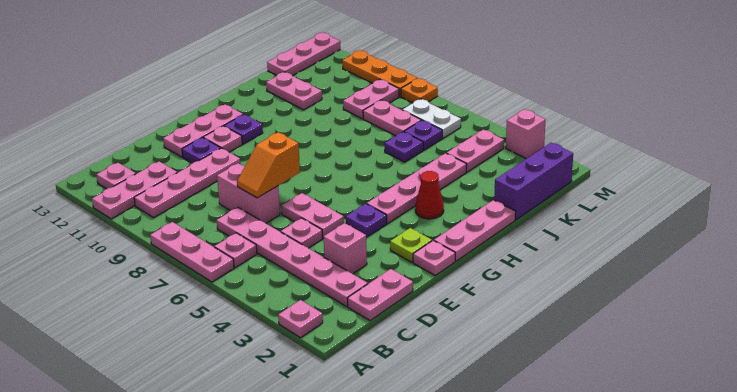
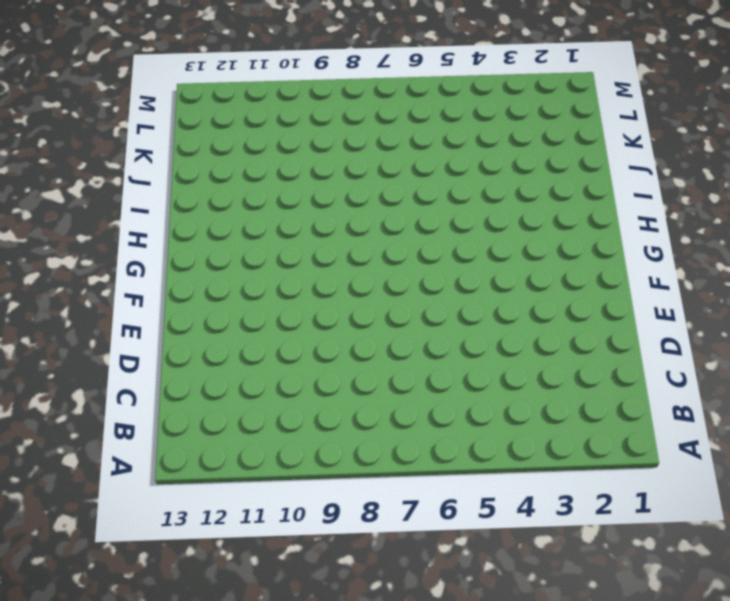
none -> pink plate A2 level 1
none -> pink plate A6:A8 level 1
none -> pink plate A11:C11 level 1
none -> pink plate B6 level 1

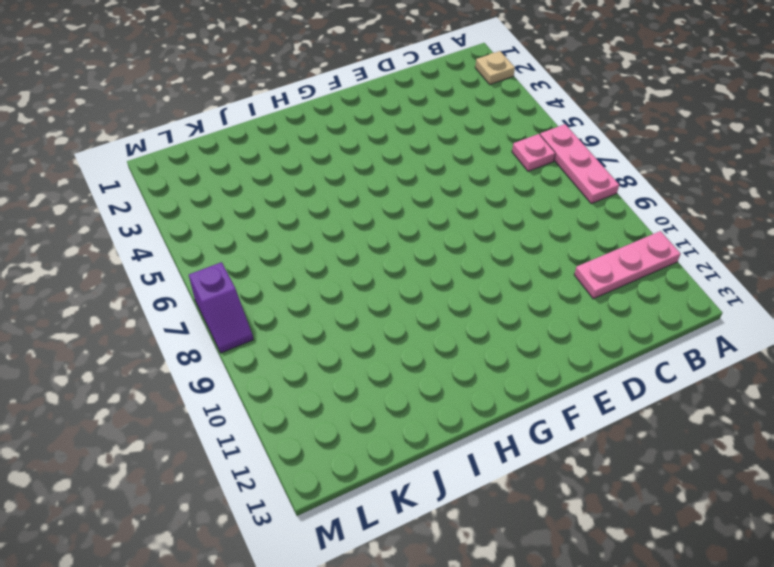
tan plate A2 level 1 -> pink plate A2 level 1
purple slope M7:M8 level 1 top 7 -> orange plate M8 level 1
none -> pink plate B10:E10 level 1
none -> pink plate B12 level 1
none -> pink plate C1:D1 level 1
none -> pink plate C2:C7 level 1

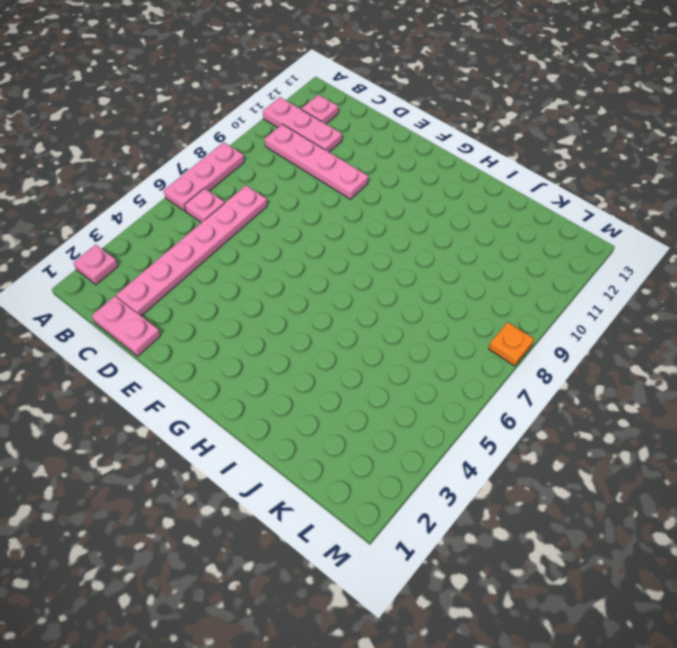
none -> pink brick D3 level 1
none -> pink plate D5 level 1
none -> pink brick D7:D8 level 1
none -> pink plate E5:E6 level 1

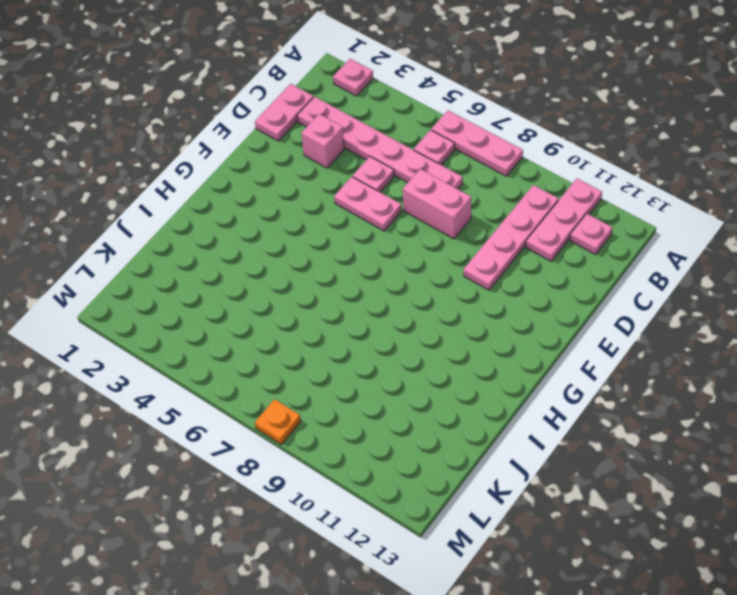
none -> purple plate E11 level 1
none -> pink plate E12:G12 level 1
none -> pink plate F1 level 1
none -> lime plate F2 level 1

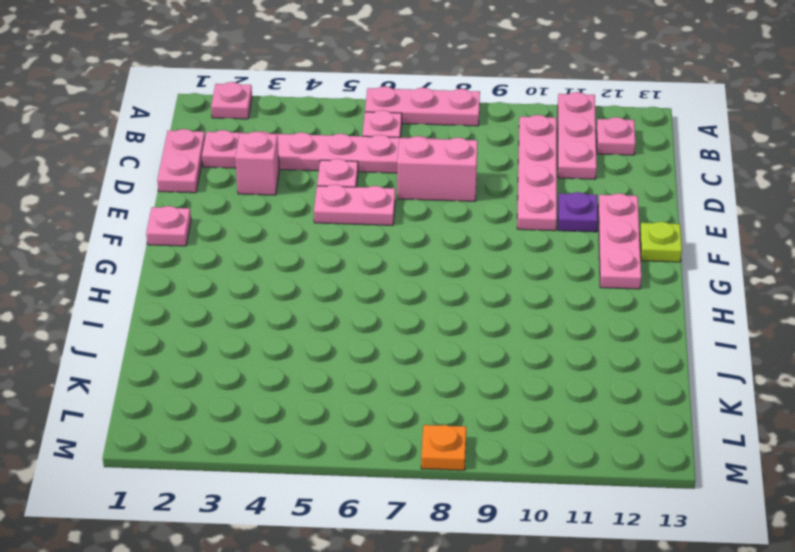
lime plate F13 level 1 -> lime plate F2 level 1
none -> purple plate F4 level 1
none -> pink plate F11 level 1
none -> pink plate G1:I1 level 1
none -> pink plate G4:J4 level 1

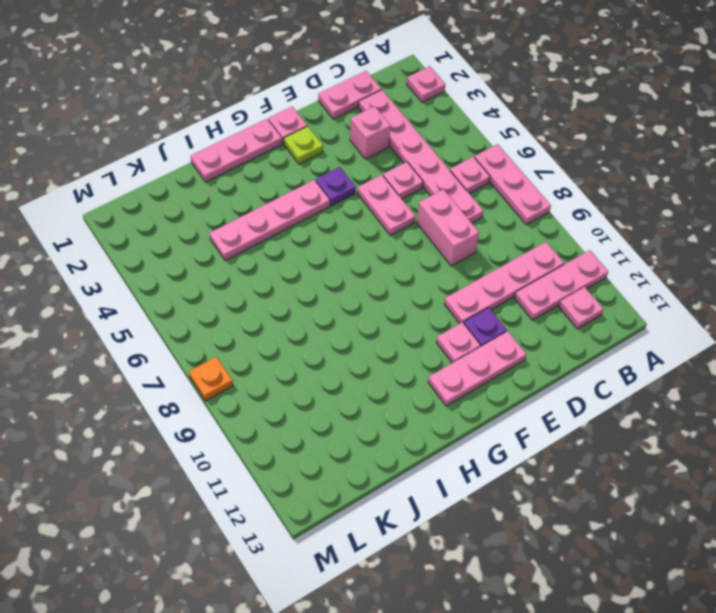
none -> purple plate G11 level 1
none -> red cone H3 level 1
none -> purple brick J1:L1 level 1
none -> purple plate J6 level 1

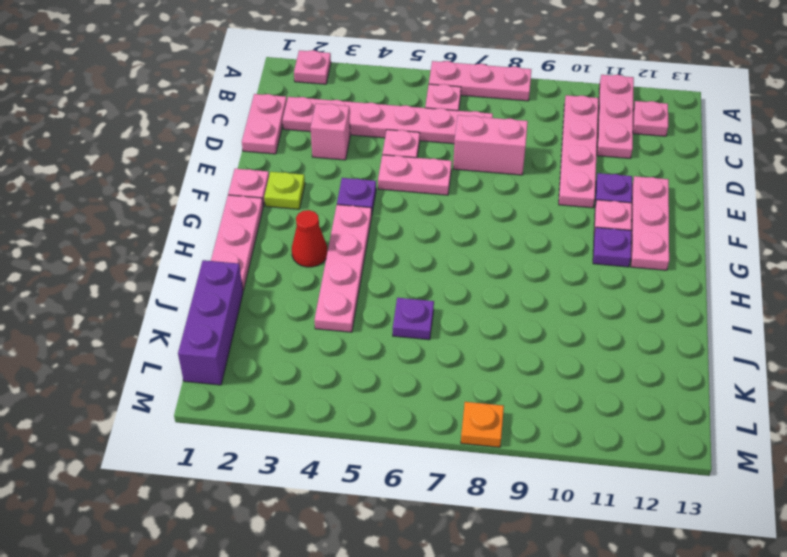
none -> pink plate J11:J12 level 1
none -> pink plate K4:L4 level 1
none -> purple plate K6 level 1
none -> pink plate K7:K8 level 1

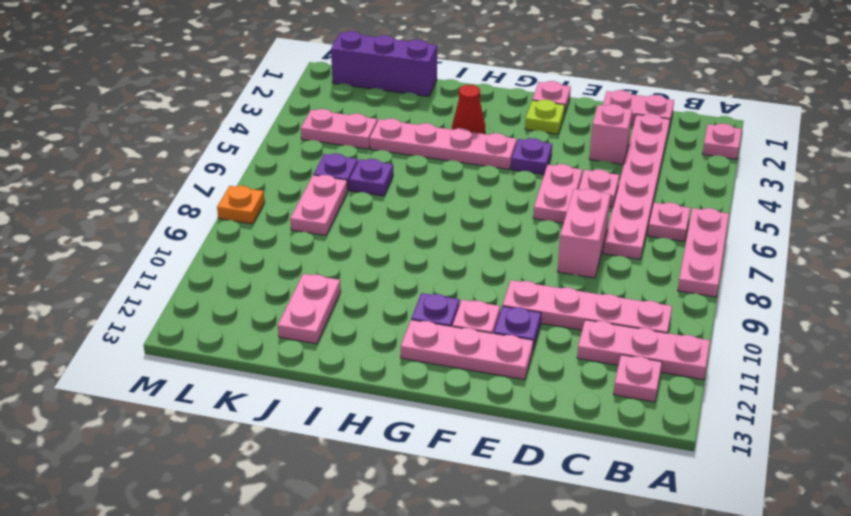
none -> pink plate G1:I1 level 1
none -> pink plate K9:L9 level 1
none -> pink plate K13:M13 level 1
none -> white plate L6:L7 level 1

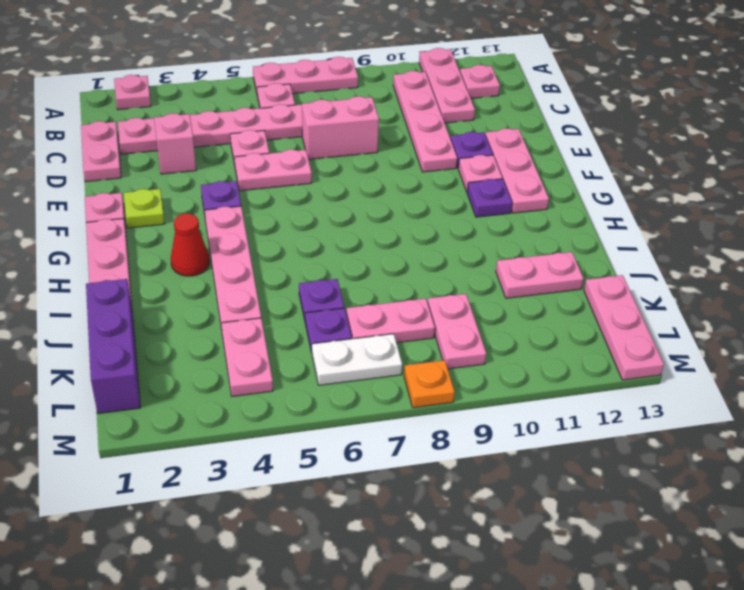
none -> pink brick M3 level 1
none -> orange plate M9:M11 level 1
none -> orange slope D7:E7 level 2 top E

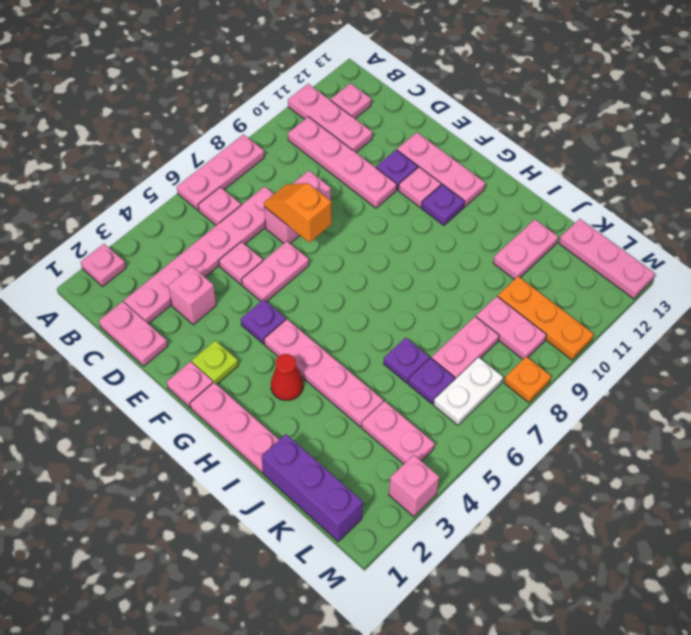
orange plate K10:M10 level 1 -> orange plate M9:M11 level 1

